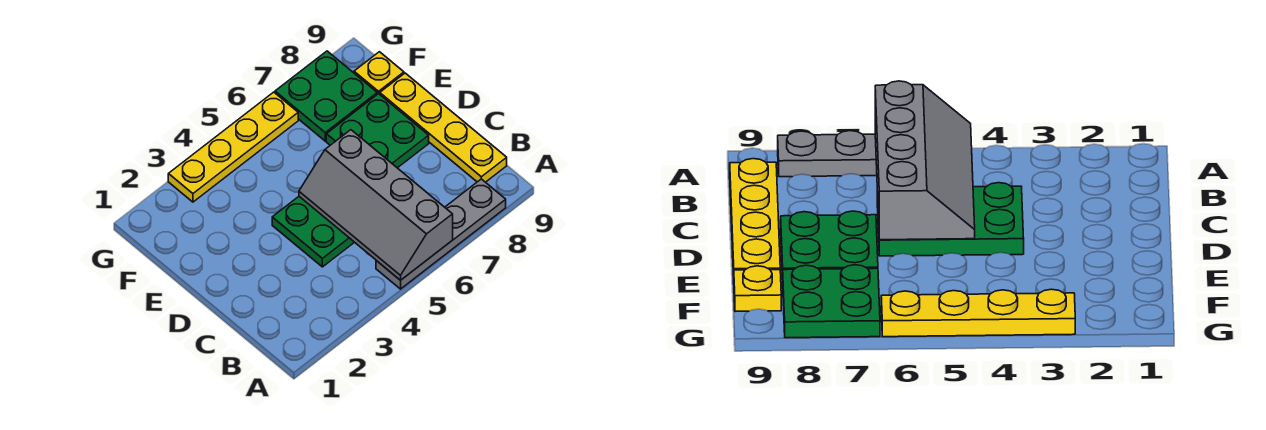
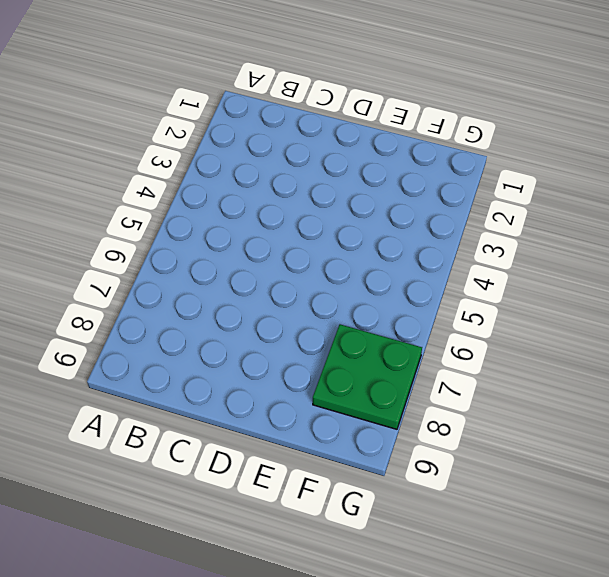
none -> grey plate A5:A8 level 1
none -> yellow plate B9:E9 level 1

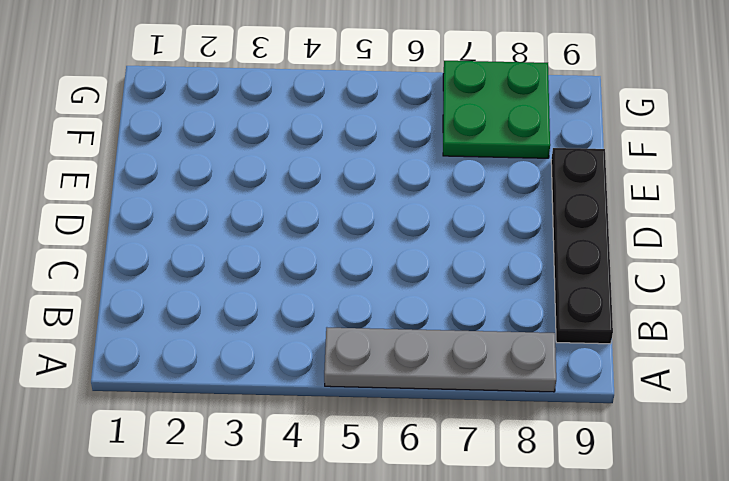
black plate B9:E9 level 1 -> yellow plate B9:E9 level 1
none -> green plate C4:D6 level 1
none -> green plate D7:E8 level 1

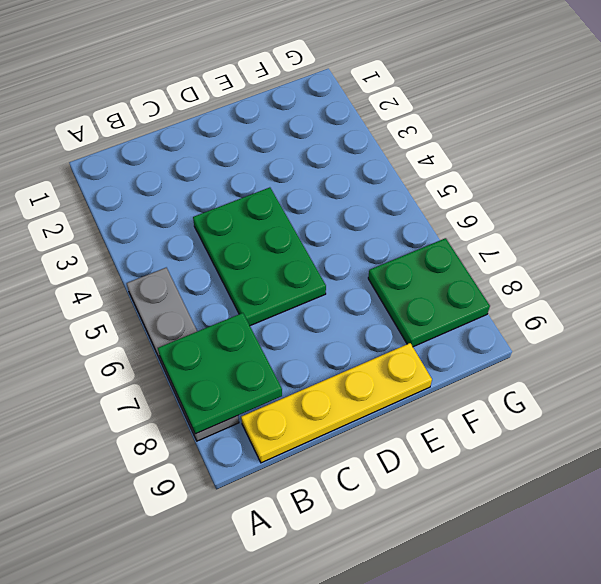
green plate A7:B8 level 2 -> green plate D7:E8 level 1
none -> yellow plate F9 level 1
none -> yellow plate G3:G6 level 1

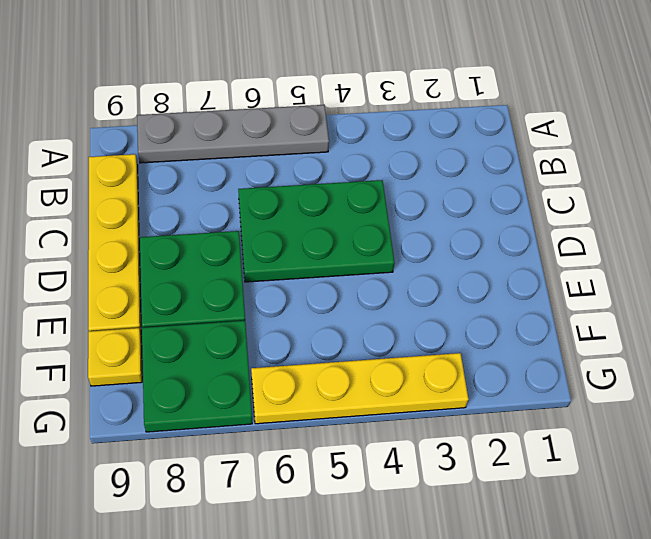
none -> grey slope A5:D6 level 2 top 6

